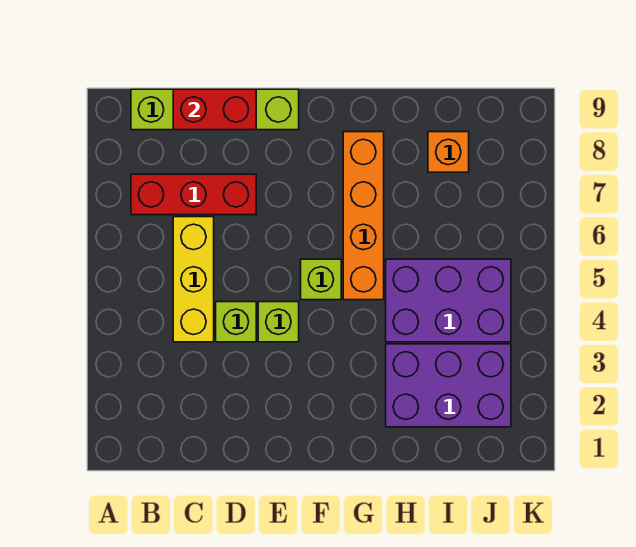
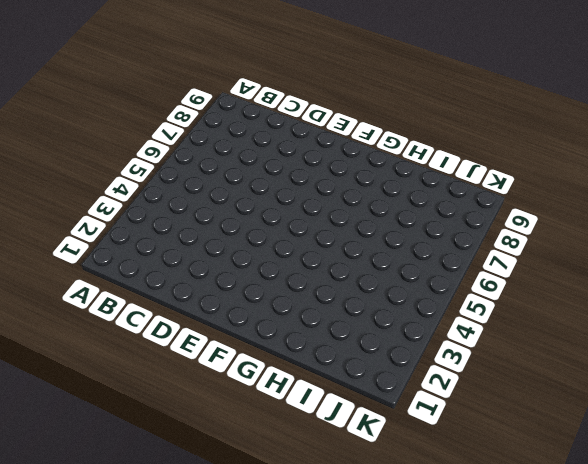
none -> red brick B7:D7 level 1
none -> lime brick B9:E9 level 1

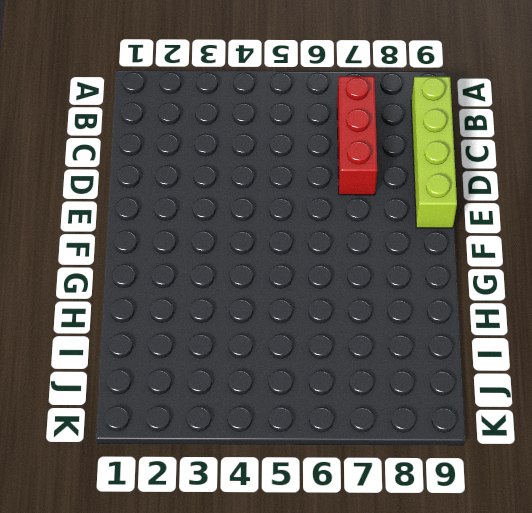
none -> yellow brick C4:C6 level 1
none -> lime brick D4 level 1

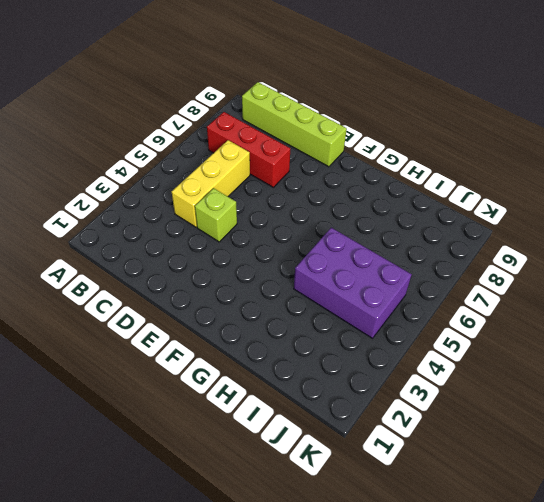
none -> lime brick E4 level 1
none -> lime brick F5 level 1

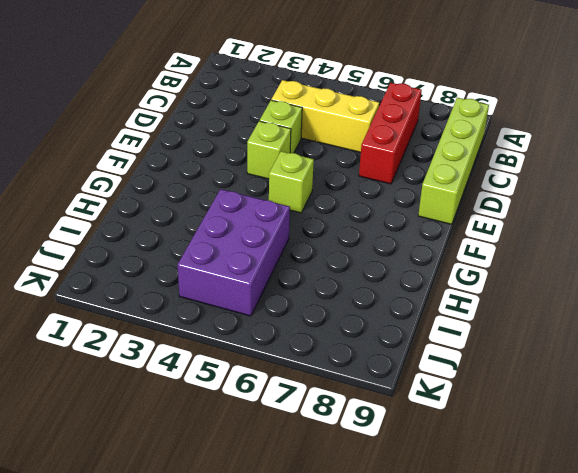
none -> orange brick G5:G8 level 1
none -> purple brick H2:J3 level 1

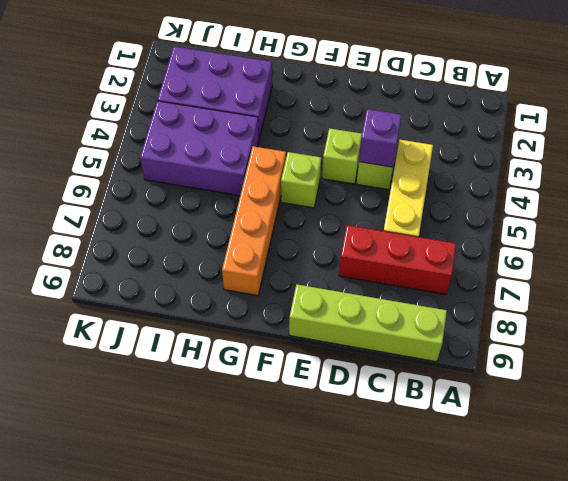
purple brick D4 level 2 -> none
none -> orange brick I8 level 1
none -> red brick C9:D9 level 2

